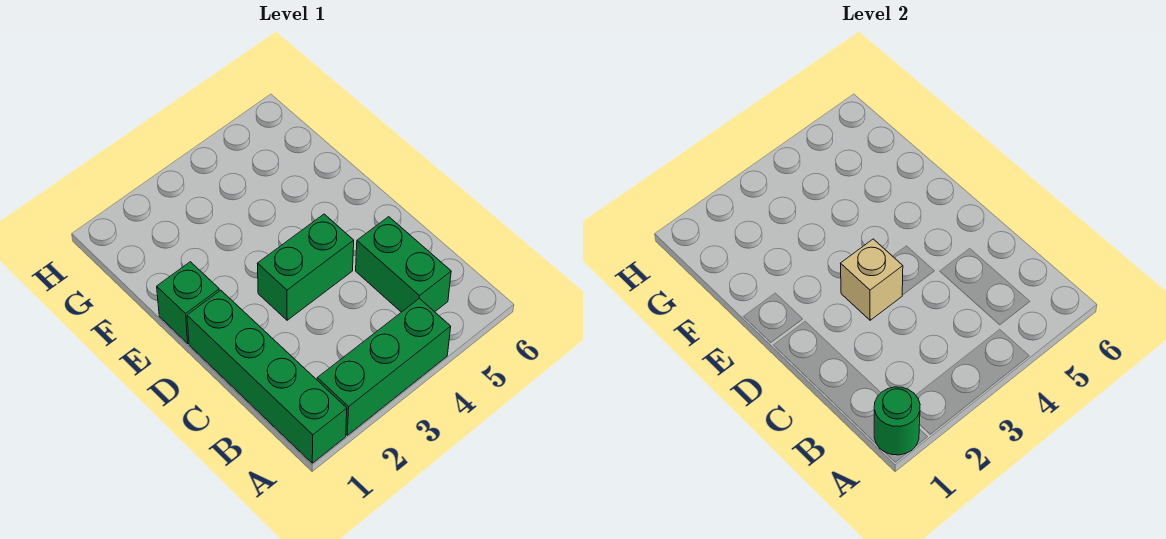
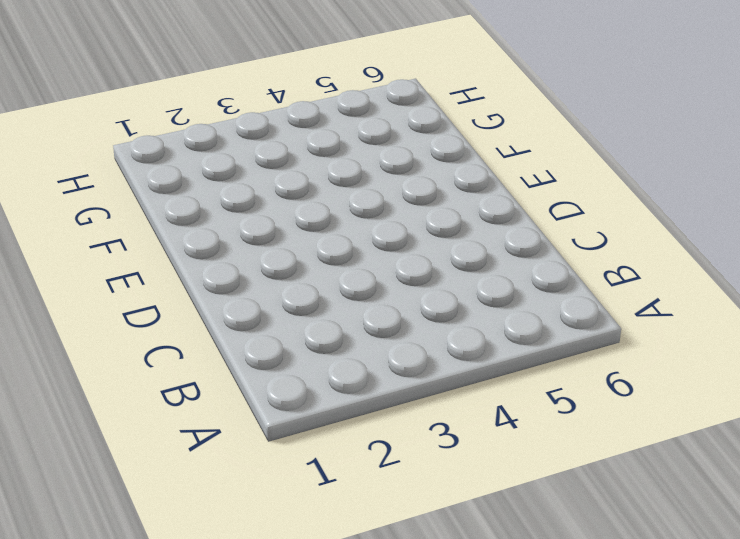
none -> green brick A1:D1 level 1
none -> green brick A2:A4 level 1

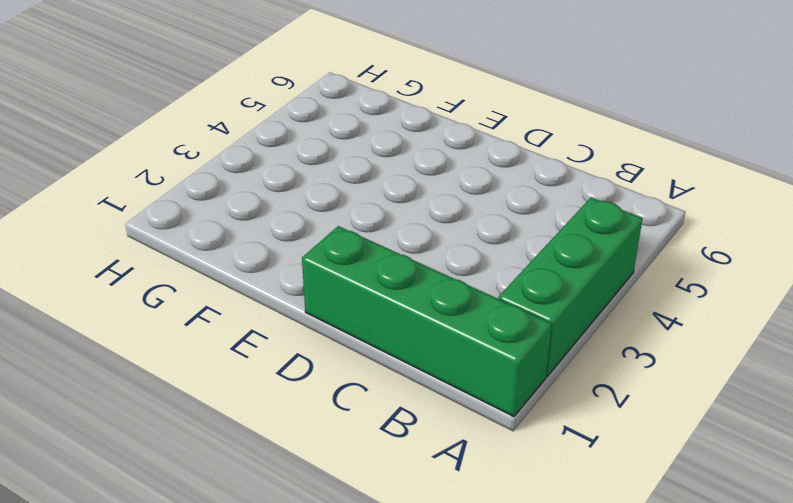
none -> green brick B5:C5 level 1
none -> green brick D3:D4 level 1

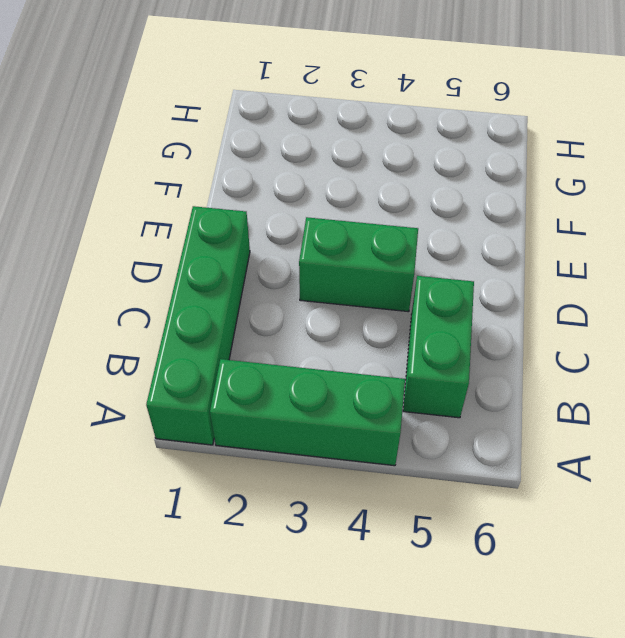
none -> green brick E1 level 1
none -> green round brick A1 level 2

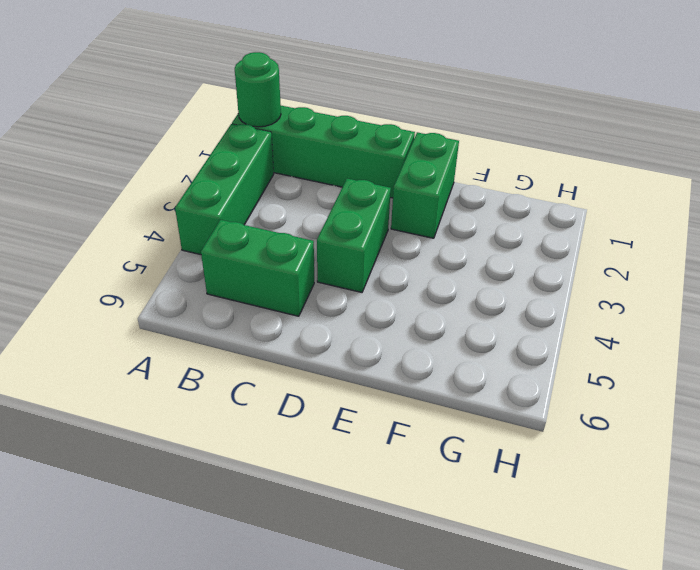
green brick E1:E2 level 1 -> green brick E1 level 1
none -> tan brick D3 level 2

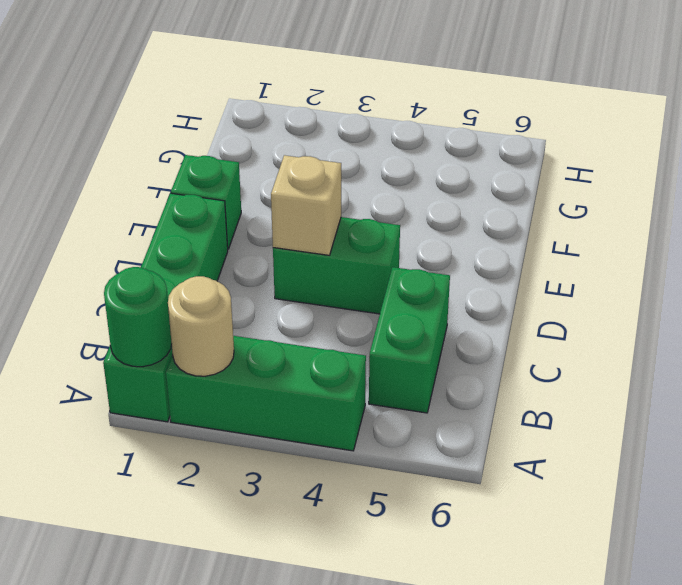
tan round brick A2 level 2 -> none

